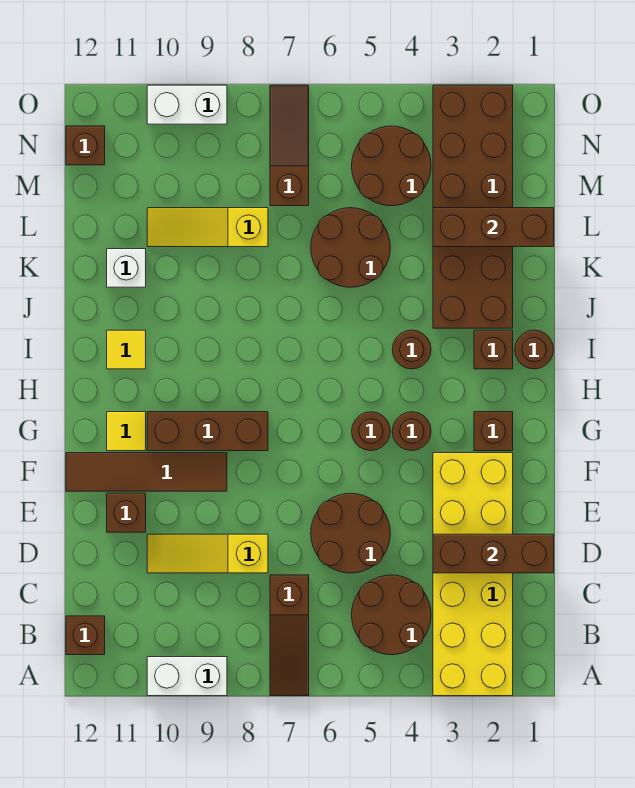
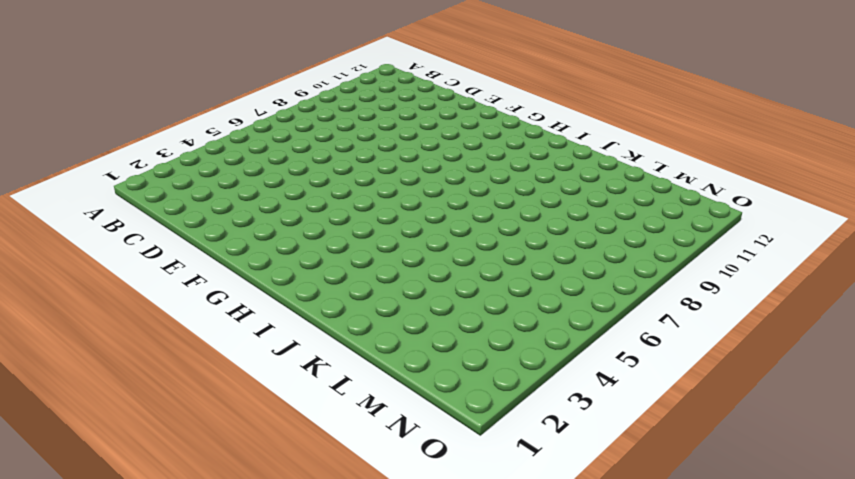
none -> yellow brick A2:F3 level 1
none -> brown slope A7:C7 level 1 top C
none -> white brick A9:A10 level 1

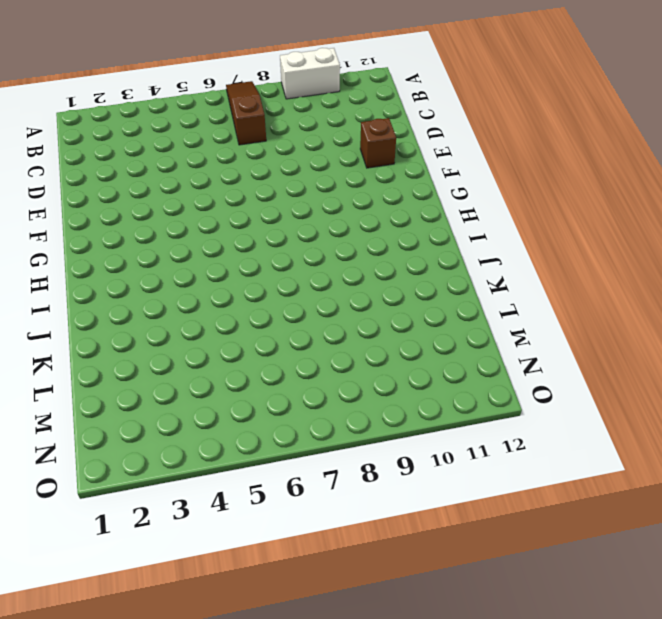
none -> yellow brick A2:F3 level 1
none -> brown round brick B4:C5 level 1
none -> brown brick B12 level 1

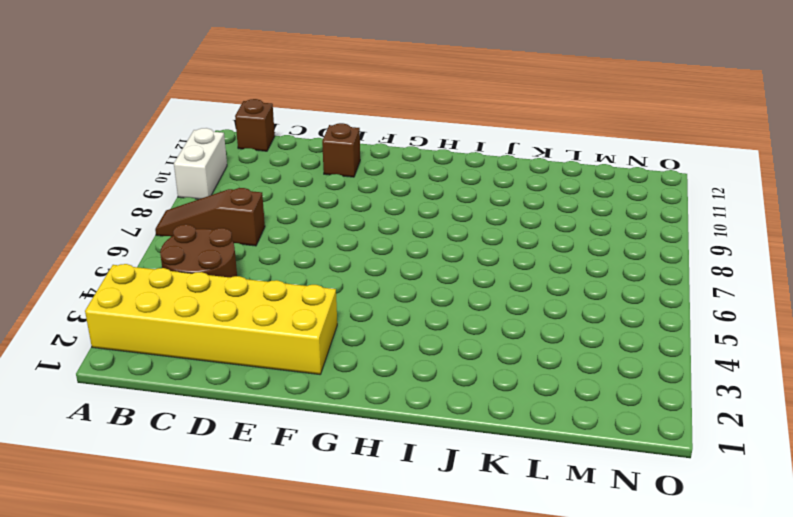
none -> brown round brick D5:E6 level 1
none -> yellow slope D8:D10 level 1 top 8
none -> brown tile F9:F12 level 1

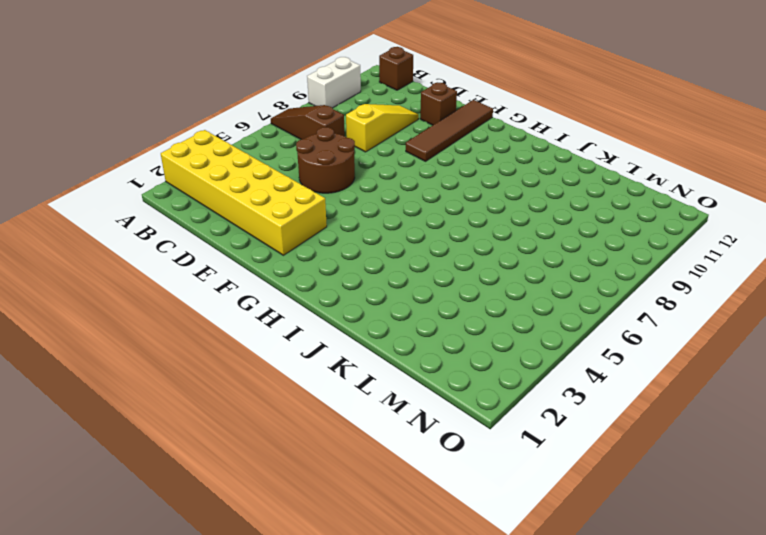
none -> brown round brick B4:C5 level 1
none -> brown brick G2 level 1
none -> brown round brick G4 level 1

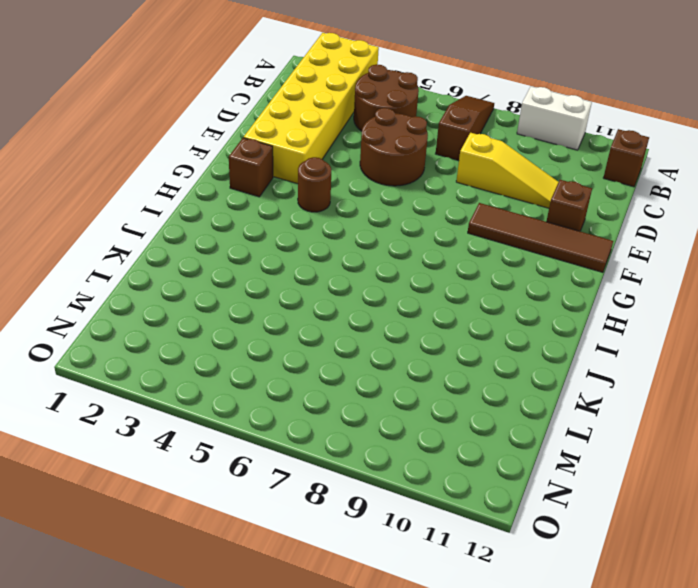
none -> brown round brick G5 level 1
none -> brown brick G8:G10 level 1
none -> yellow tile G11 level 1

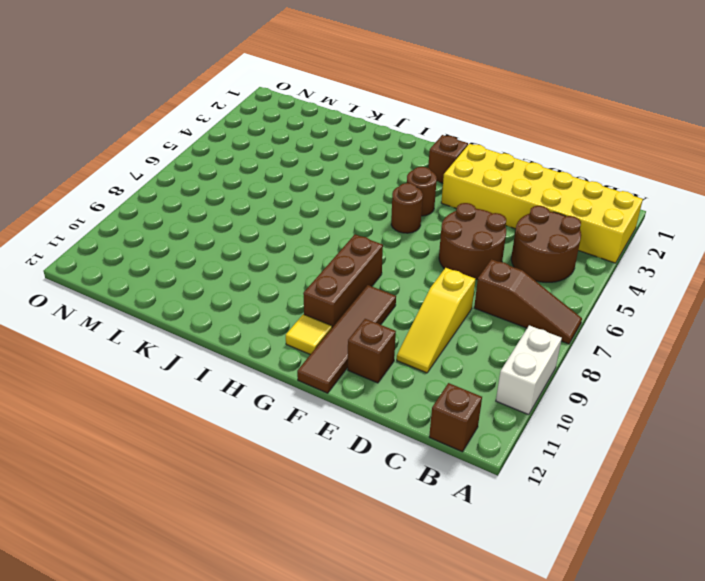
none -> brown round brick I1 level 1
none -> brown brick I2 level 1
none -> brown round brick I4 level 1

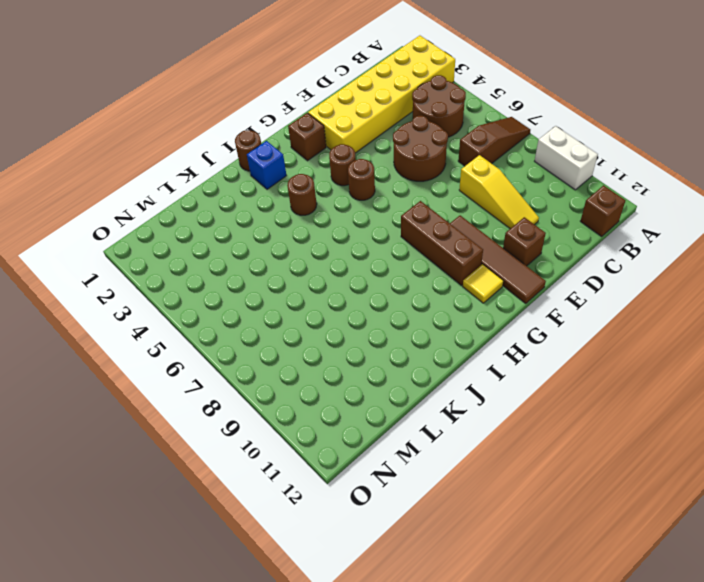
blue brick I2 level 1 -> brown brick I2 level 1
none -> yellow tile I11 level 1
none -> brown brick J2:O3 level 1
none -> brown round brick K5:L6 level 1

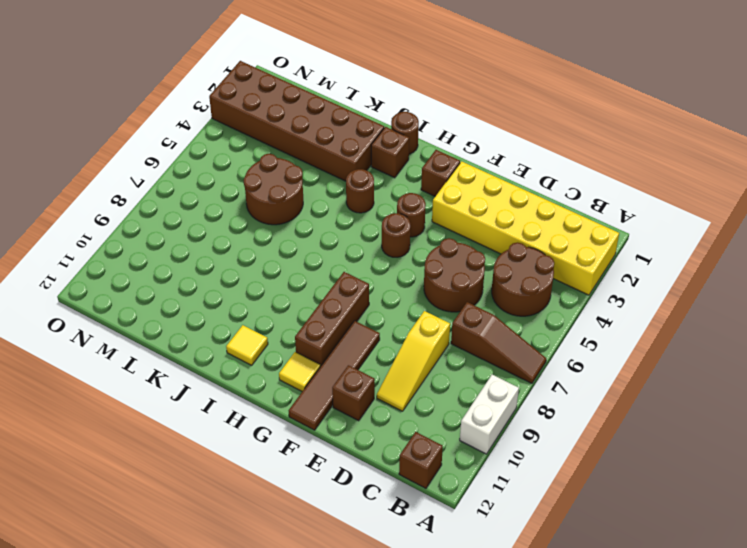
none -> white brick K11 level 1
none -> yellow slope L8:L10 level 1 top 8
none -> brown round brick M4:N5 level 1

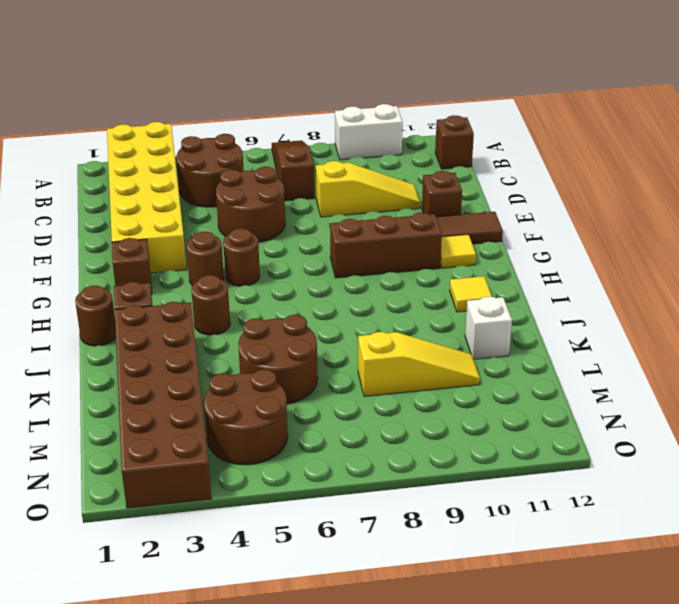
none -> brown slope M7:O7 level 1 top M
none -> brown brick N12 level 1
none -> white brick O9:O10 level 1

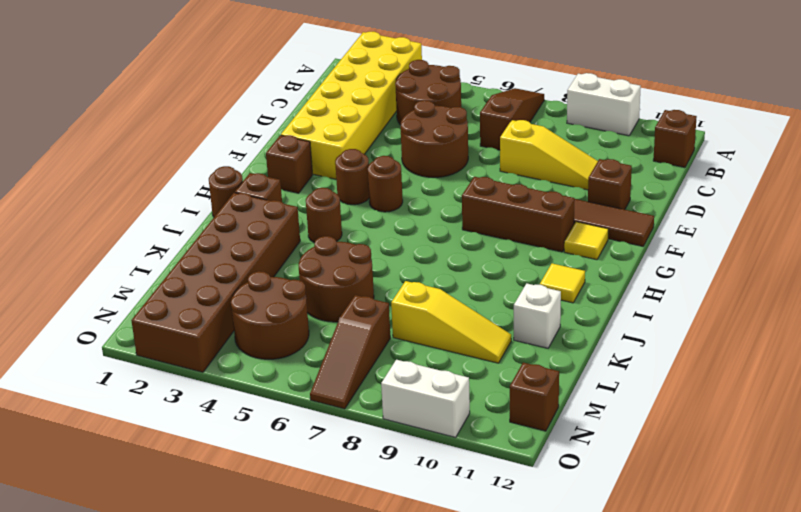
none -> brown brick D1:D3 level 2
none -> brown brick L1:L3 level 2

